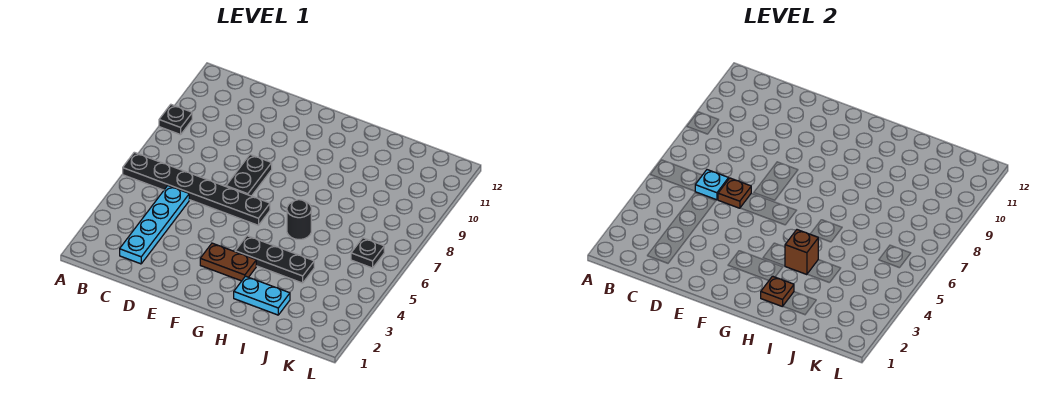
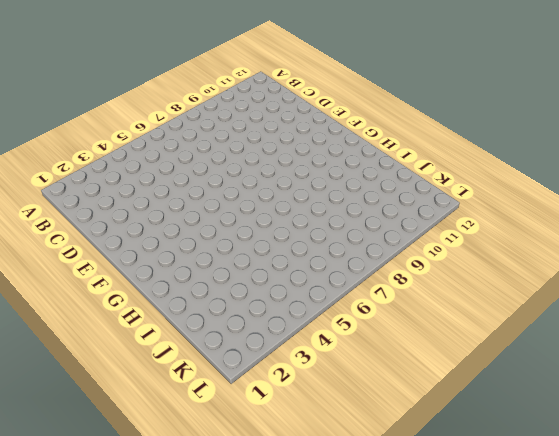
none -> black plate A6:F6 level 1
none -> black plate A9 level 1
none -> cyan plate C2:C5 level 1

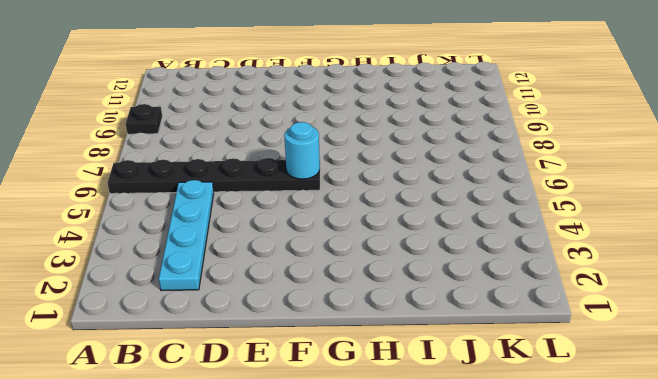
cyan round brick F6 level 2 -> none
none -> black plate E7:E8 level 1
none -> brown plate F3:G3 level 1
none -> black plate G4:I4 level 1

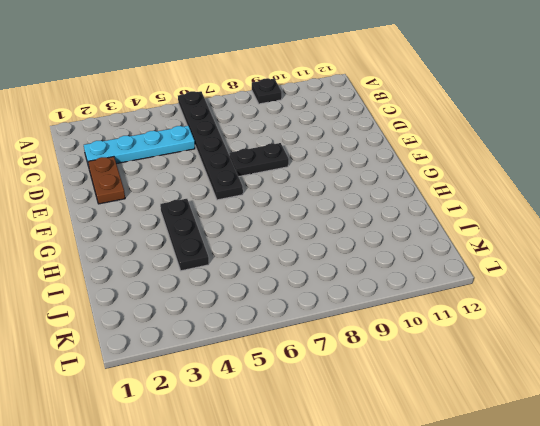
brown plate D2:E2 level 1 -> brown plate F3:G3 level 1
none -> cyan plate H2:I2 level 1
none -> black round brick H6 level 1
none -> black plate K6 level 1

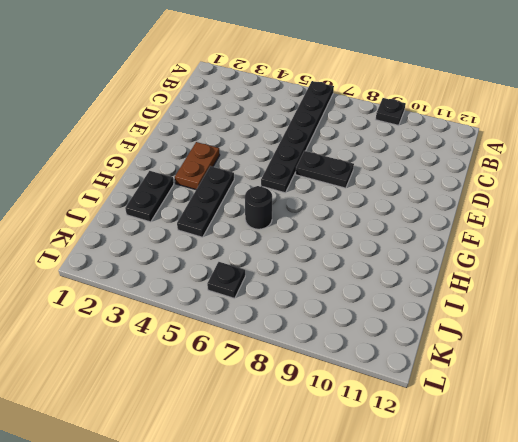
black plate H2:I2 level 1 -> cyan plate H2:I2 level 1
none -> cyan plate C2:C5 level 1
none -> cyan plate C6 level 2
none -> brown plate D6 level 2

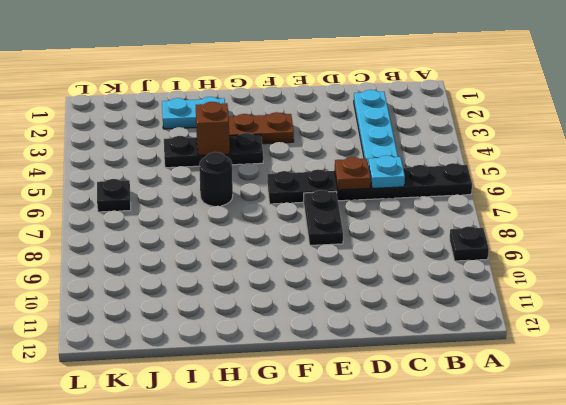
none -> brown plate H2 level 2

